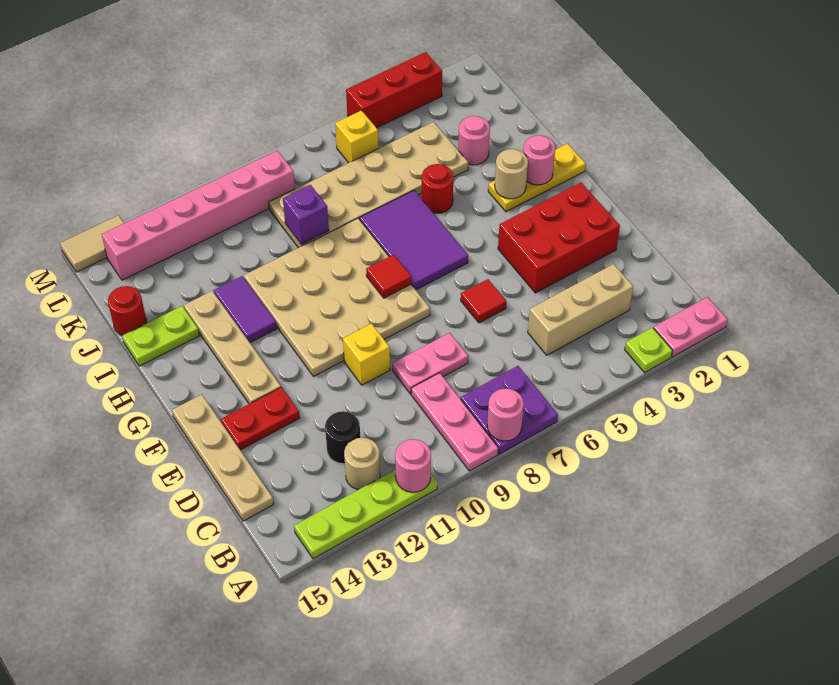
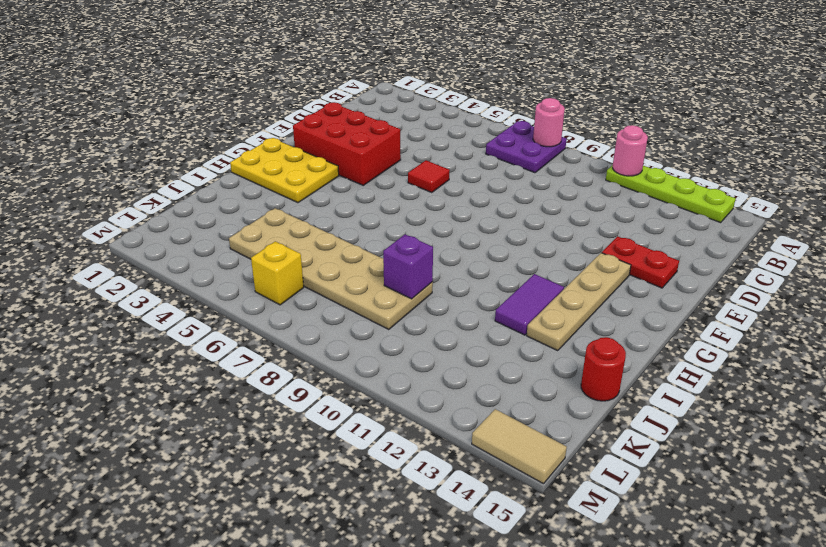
yellow plate G1:H3 level 1 -> yellow plate H1:H3 level 1
none -> pink plate A1:A2 level 1
none -> lime plate A3 level 1
none -> pink plate A9:C9 level 1
none -> tan round brick B12 level 1

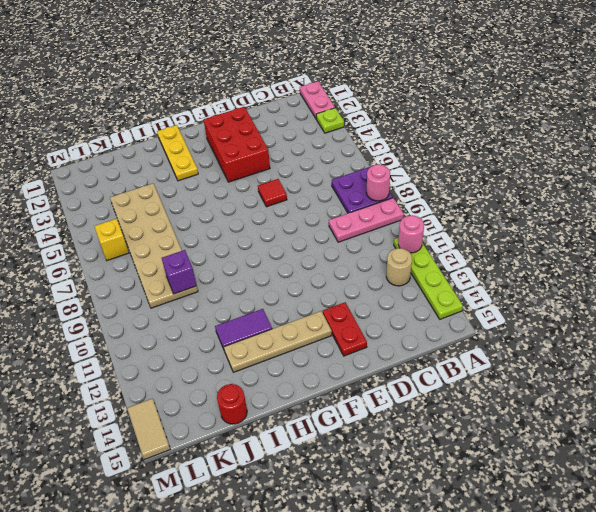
none -> tan brick C3:C5 level 1
none -> black round brick C12 level 1
none -> tan plate C15:F15 level 1
none -> pink plate D8:D9 level 1

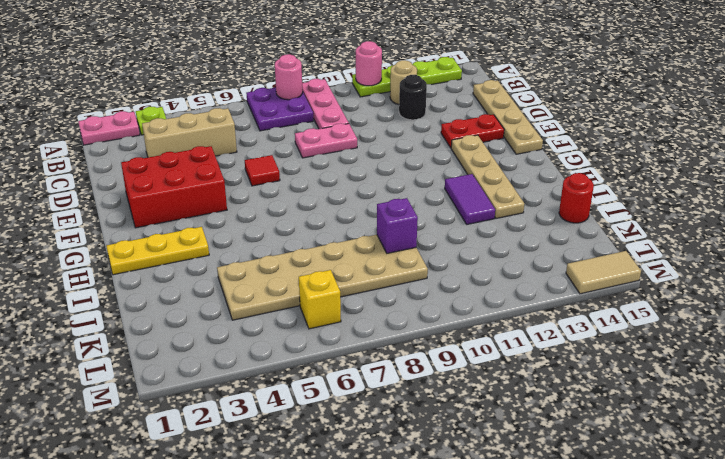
none -> yellow brick E10 level 1
none -> tan plate F8:I11 level 1
none -> purple tile G6:I7 level 1
none -> red round brick I5 level 1

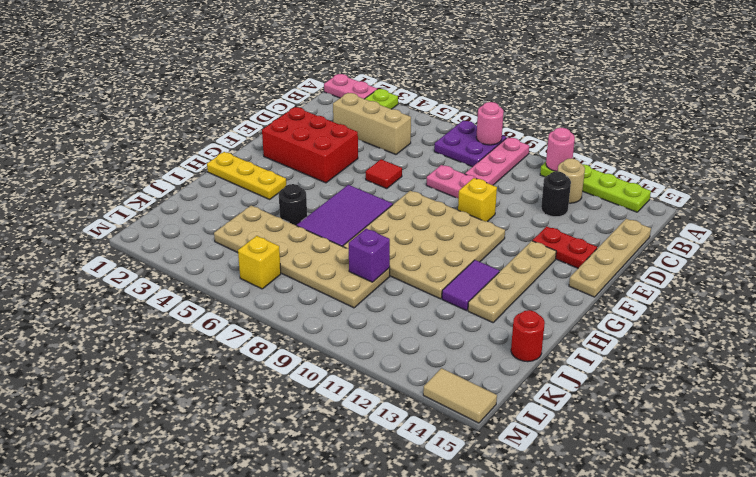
black round brick I5 level 1 -> red round brick I5 level 1
none -> lime plate I14:I15 level 1
none -> pink round brick J3 level 1
none -> pink brick L9:L14 level 1
none -> red brick M3:M5 level 1

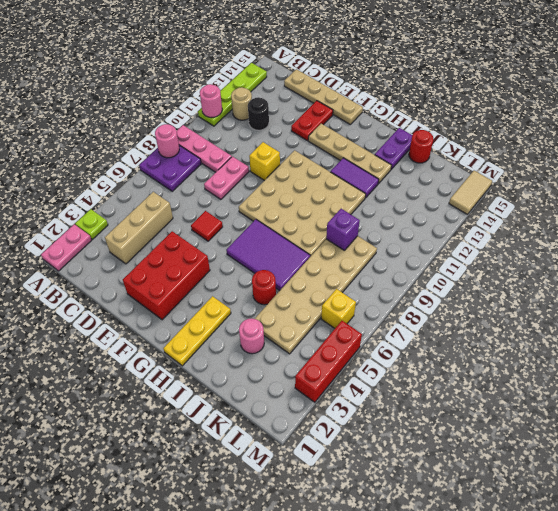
purple plate I14:I15 level 1 -> lime plate I14:I15 level 1
none -> pink brick L9:L14 level 1
none -> red tile G8 level 2
none -> pink round brick H2 level 2
none -> tan round brick H3 level 2

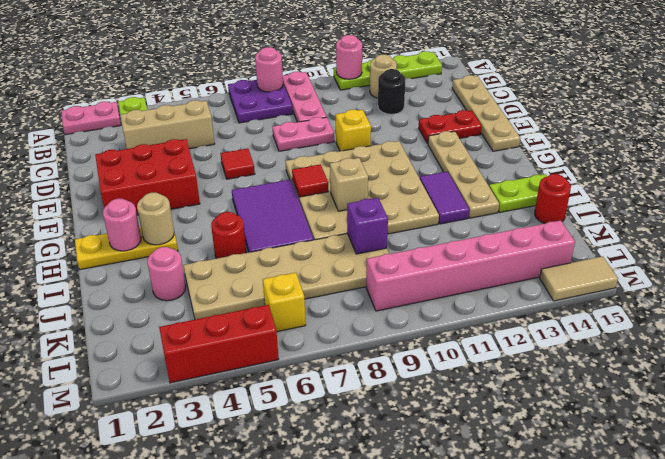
tan brick H9 level 2 -> none

